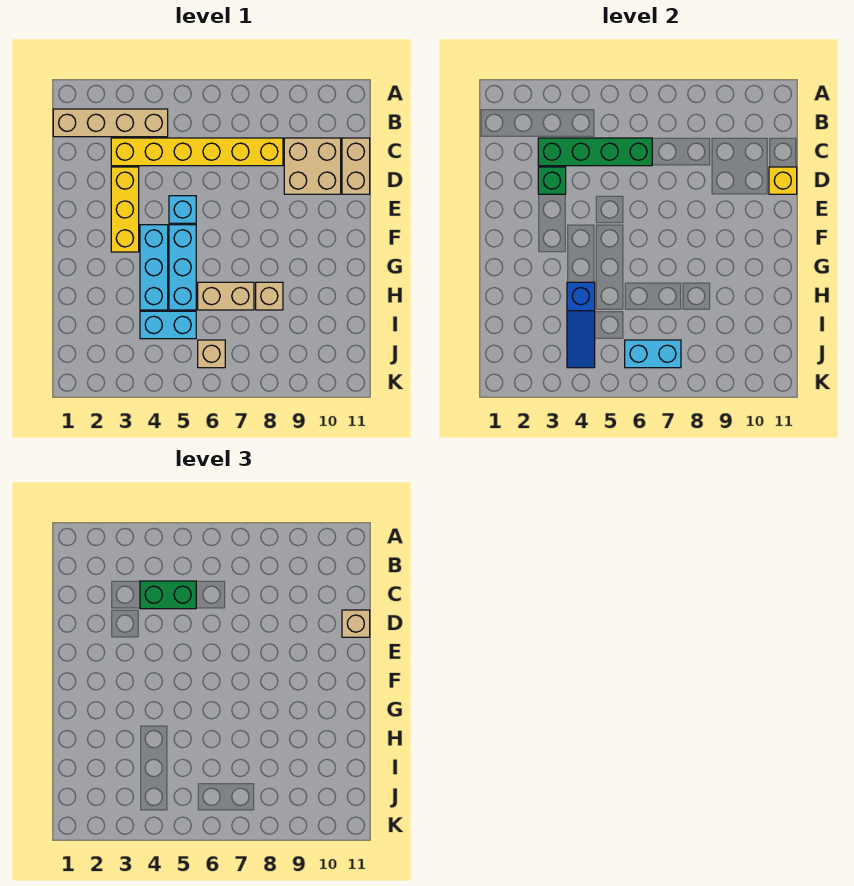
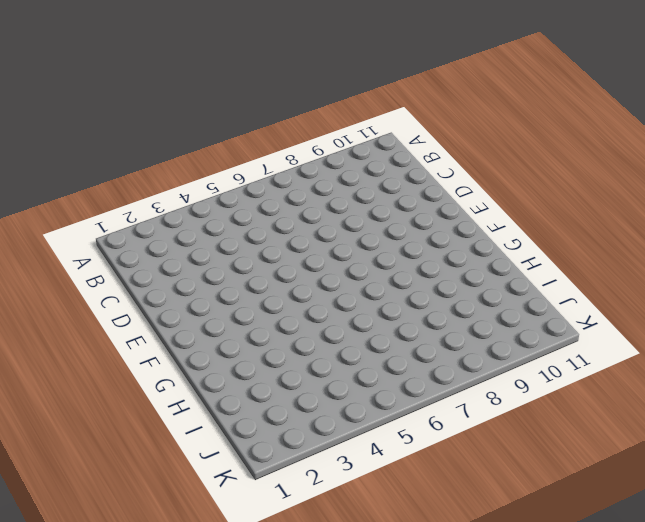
none -> tan brick B1:B4 level 1
none -> yellow brick C3:C8 level 1
none -> tan brick C9:D10 level 1

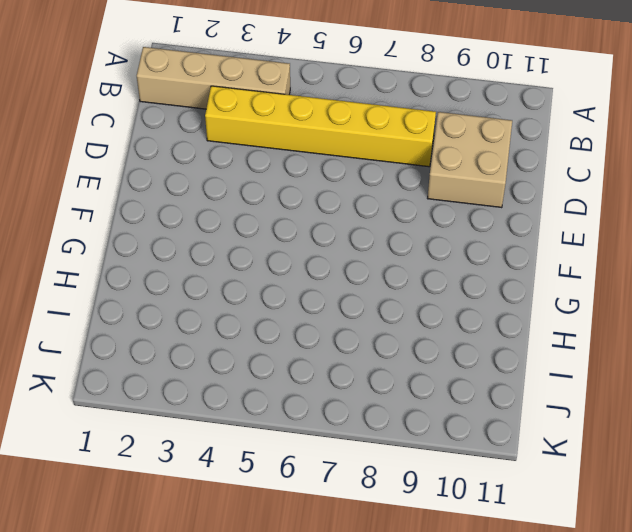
none -> tan brick C11:D11 level 1
none -> yellow brick D3:F3 level 1
none -> cyan brick E5 level 1

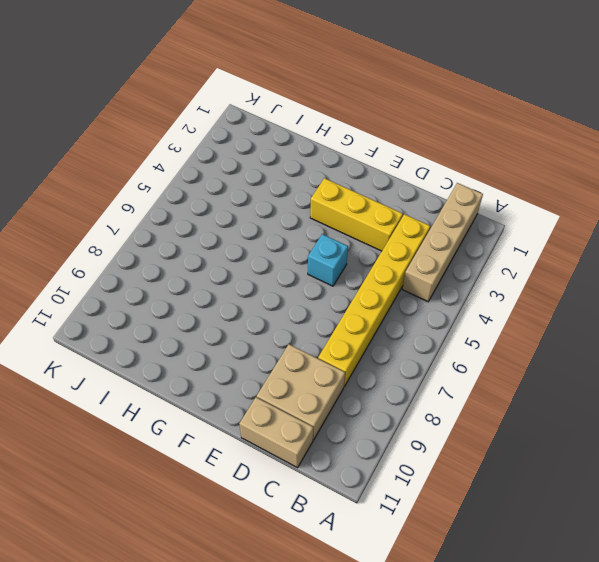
none -> cyan brick F4:H4 level 1
none -> cyan brick F5:H5 level 1
none -> tan brick H6:H7 level 1

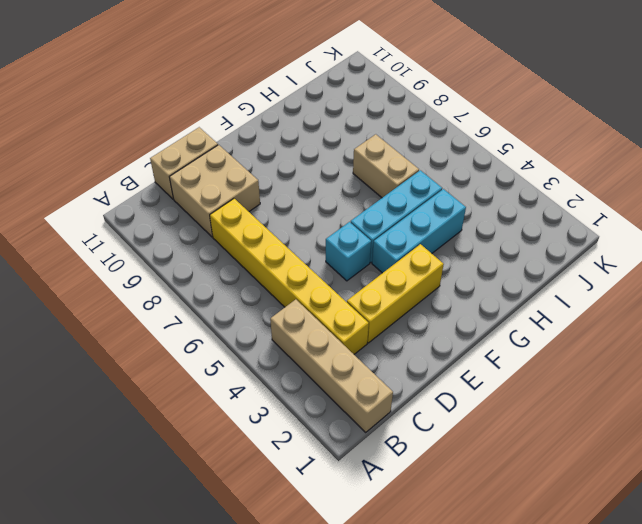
none -> tan brick H8 level 1
none -> cyan brick I4:I5 level 1
none -> tan brick J6 level 1

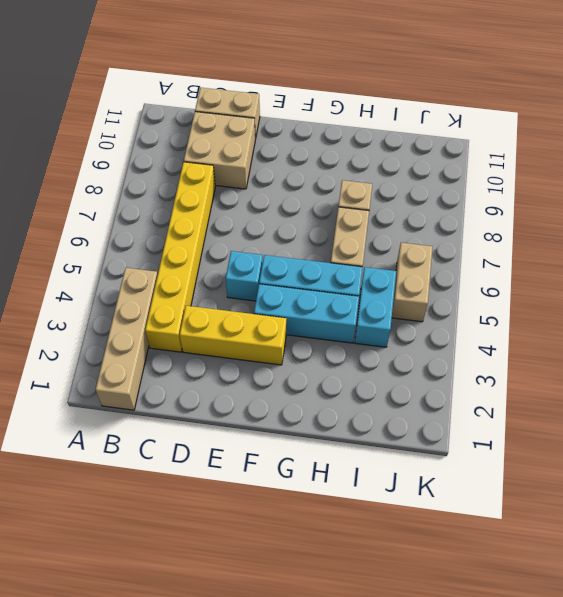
tan brick J5:J6 level 1 -> tan brick J6 level 1
none -> green brick C3:C6 level 2
none -> green brick D3 level 2
none -> yellow brick D11 level 2

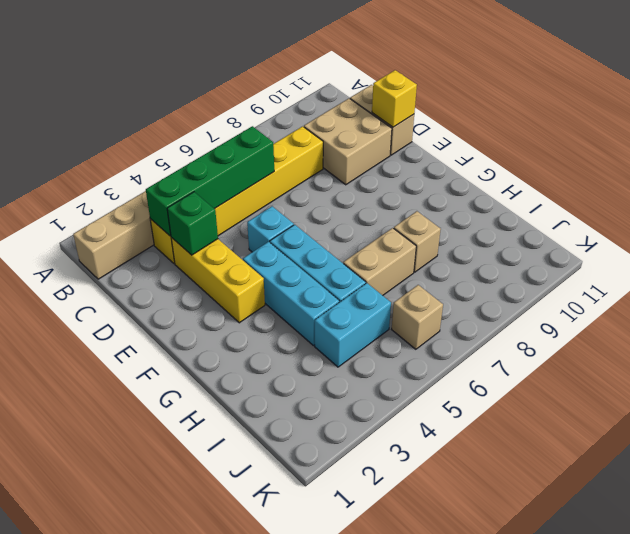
none -> blue slope H4:J4 level 2 top H
none -> cyan brick J6:J7 level 2
none -> green brick C4:C5 level 3

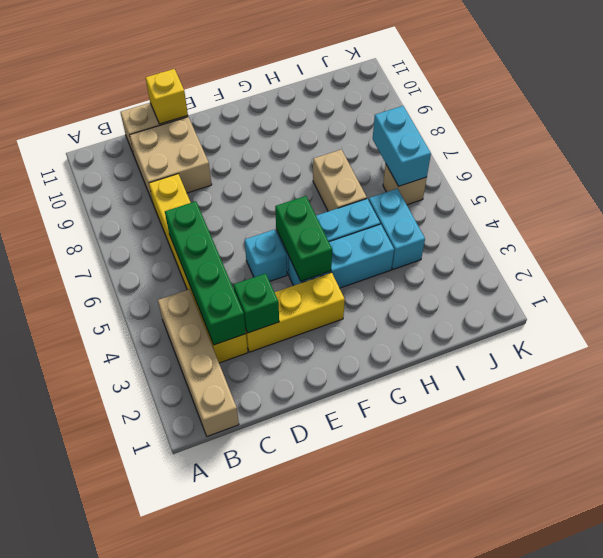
green brick F4:F5 level 2 -> green brick C4:C5 level 3
none -> tan brick H8 level 1
none -> blue slope H4:J4 level 2 top H
none -> tan brick D11 level 3

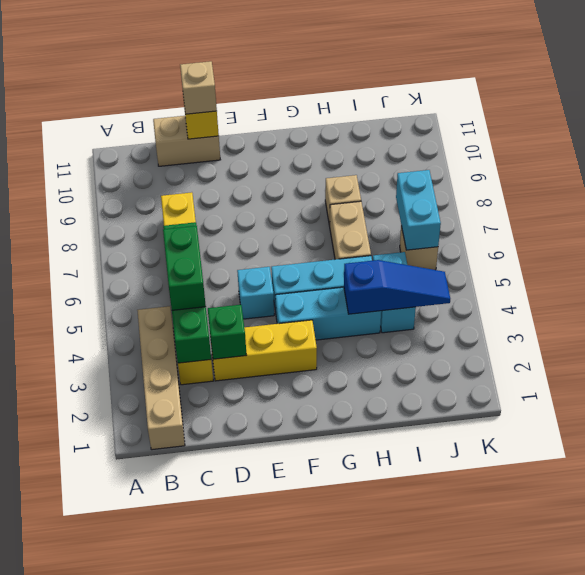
none -> tan brick C9:D10 level 1

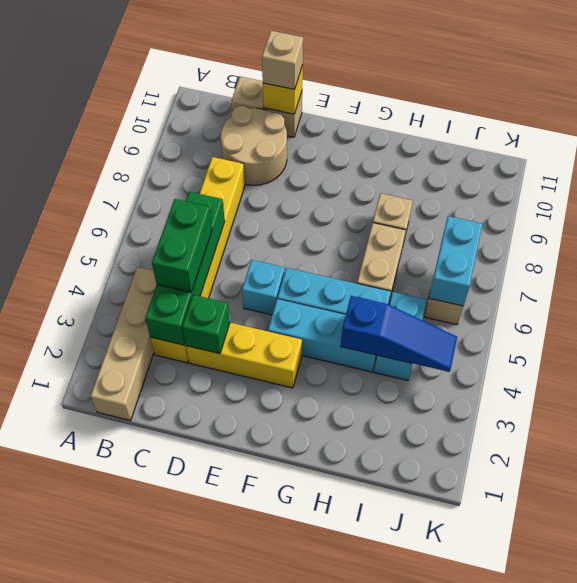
tan round brick C9:D10 level 1 -> tan brick C9:D10 level 1

